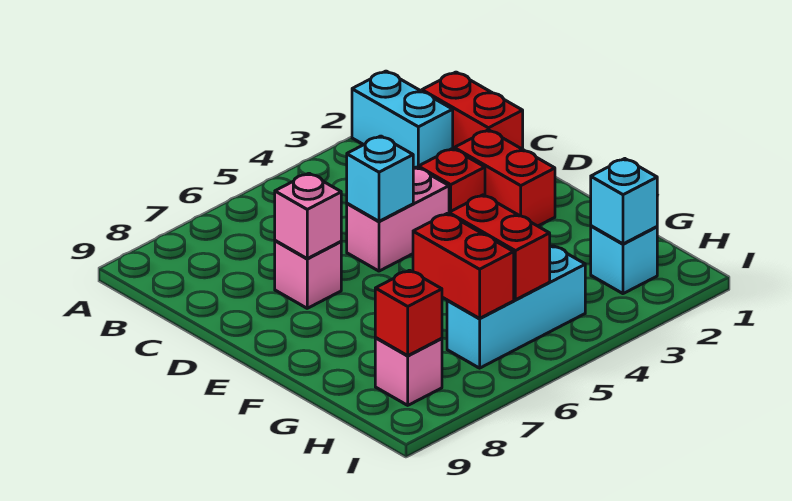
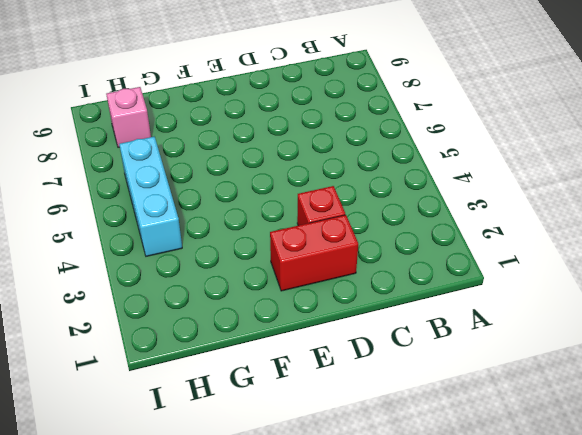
none -> cyan brick A2:B2 level 1
none -> red brick B1:C1 level 1
none -> pink brick D4:D5 level 1

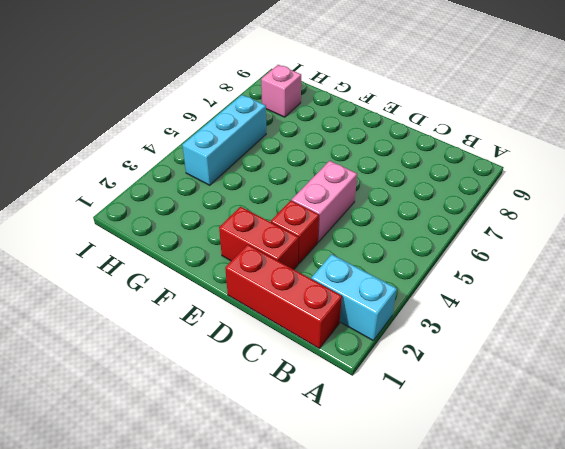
red brick B1:D1 level 1 -> red brick B1:C1 level 1
none -> pink brick D7 level 1
none -> cyan brick H2 level 1
none -> cyan brick D5 level 2

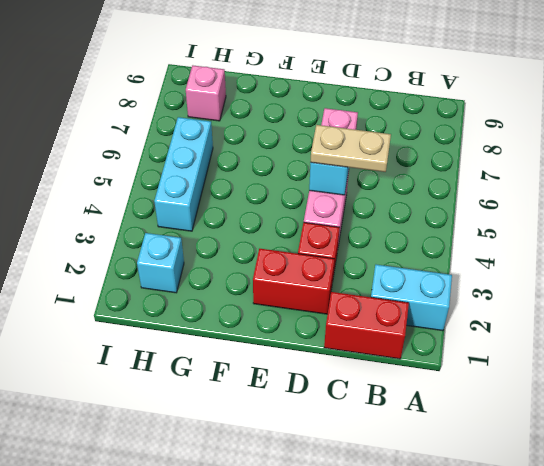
tan plate C5:D5 level 3 -> none
none -> pink brick D7 level 2
none -> red brick G5:H5 level 2
none -> red brick G6:H6 level 2

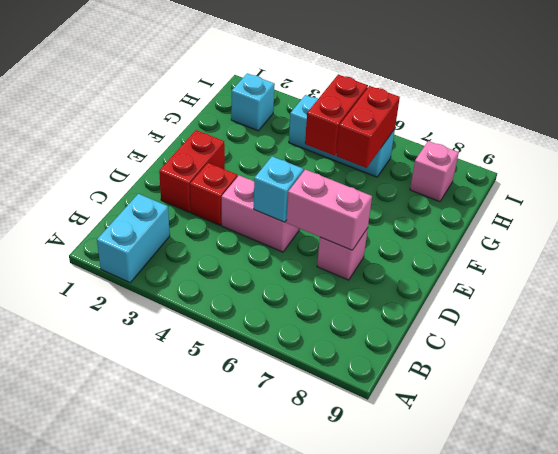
pink brick D6:D7 level 2 -> pink brick D7 level 2
none -> red brick B1:C1 level 1
none -> cyan brick H2 level 2
none -> red brick H8 level 2

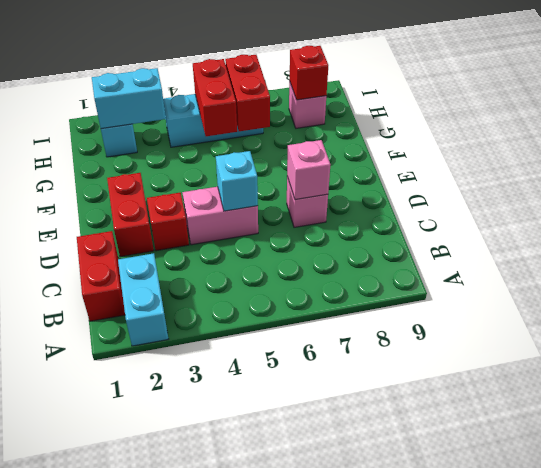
cyan brick H2:H3 level 2 -> cyan brick H2 level 2

